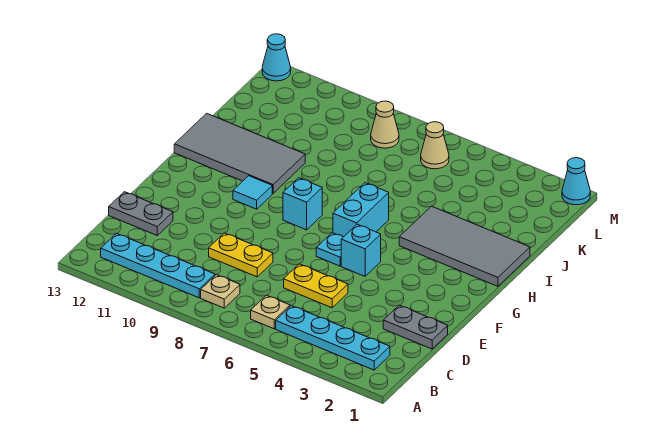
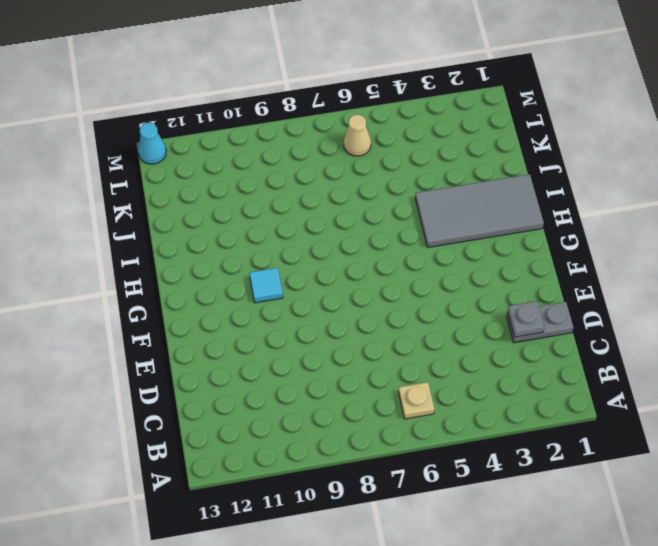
grey plate D2 level 2 -> none
none -> cyan plate B2:B5 level 1
none -> tan plate B8 level 1
none -> cyan plate B9:B12 level 1

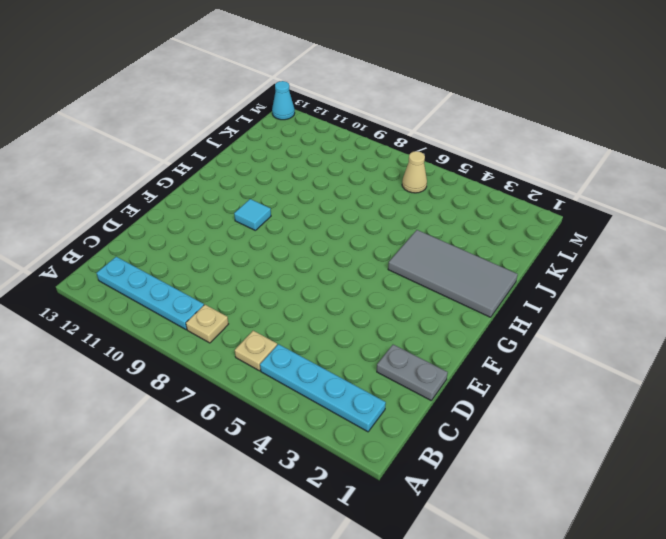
none -> yellow plate D5:D6 level 1
none -> yellow plate D8:D9 level 1
none -> grey plate D12:D13 level 1

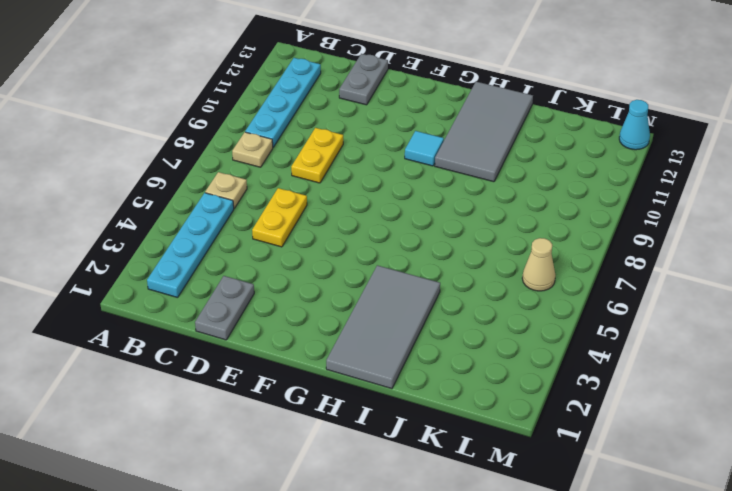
none -> cyan brick F5 level 1
none -> cyan plate F6 level 1
none -> cyan brick G6:H6 level 1

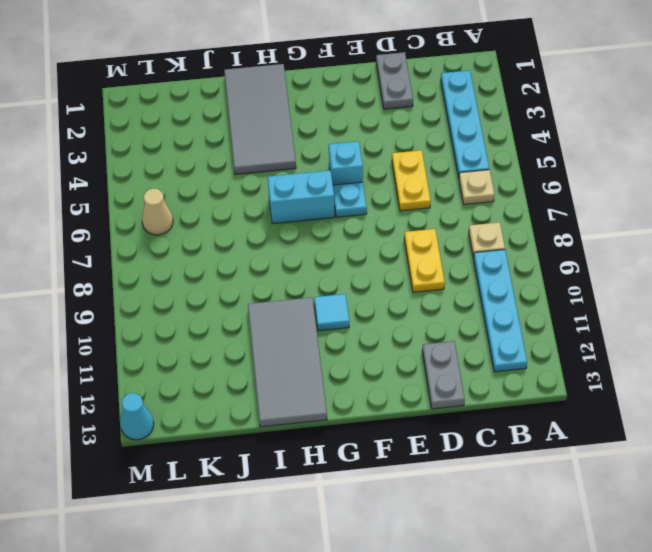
none -> cyan brick G8 level 1
none -> tan cone L8 level 1
none -> cyan cone M1 level 1

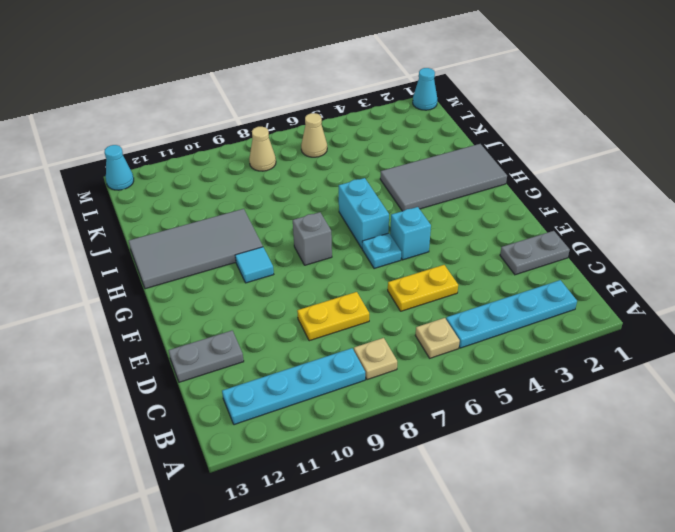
grey brick G8 level 1 -> cyan brick G8 level 1

